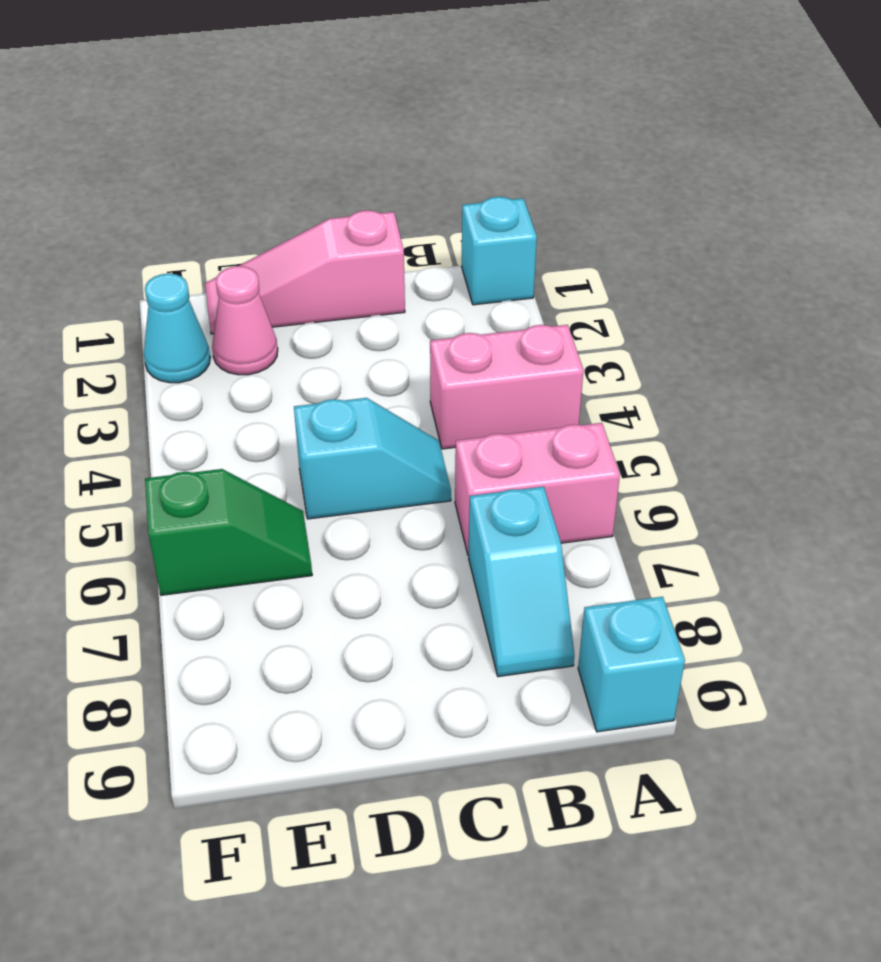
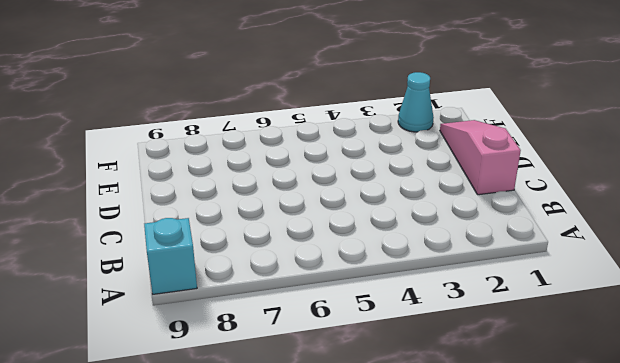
none -> cyan brick A1 level 1
none -> pink brick A4:B4 level 1

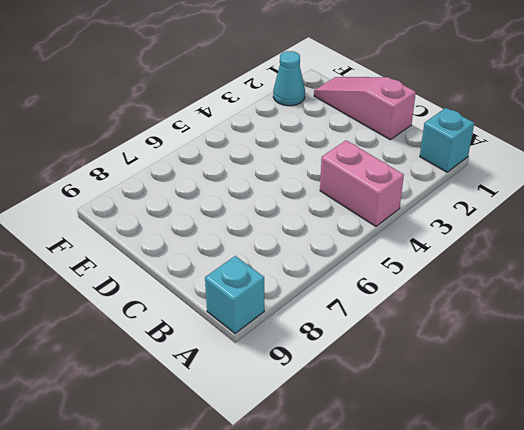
none -> pink brick A6:B6 level 1
none -> cyan slope B7:B8 level 1 top 7

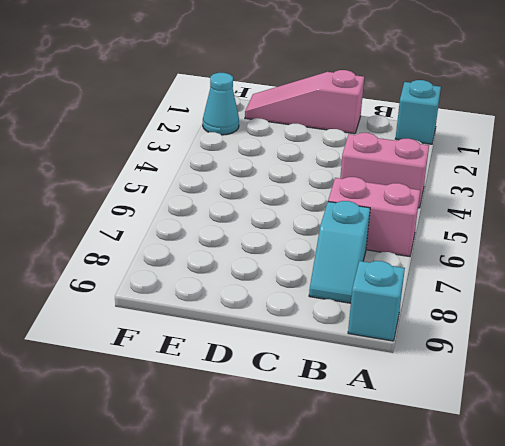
none -> cyan slope C5:D5 level 1 top D
none -> pink cone E2 level 1

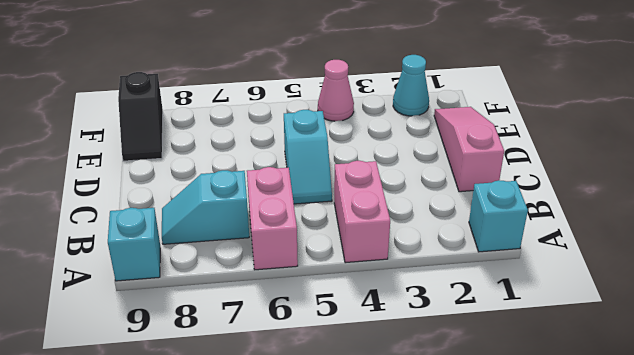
black slope E9:F9 level 1 top F -> none
pink cone F4 level 1 -> pink cone E2 level 1
none -> green slope E6:F6 level 1 top F

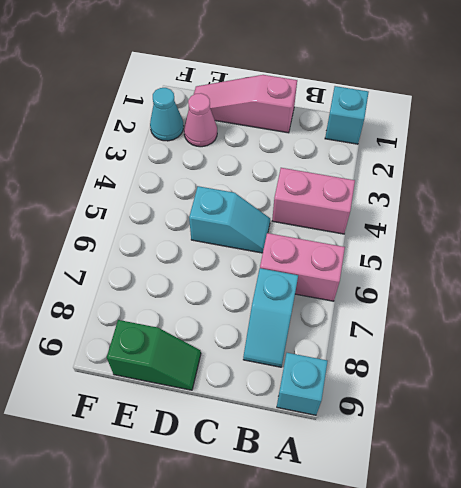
green slope D9:E9 level 1 top E -> green slope E6:F6 level 1 top F

